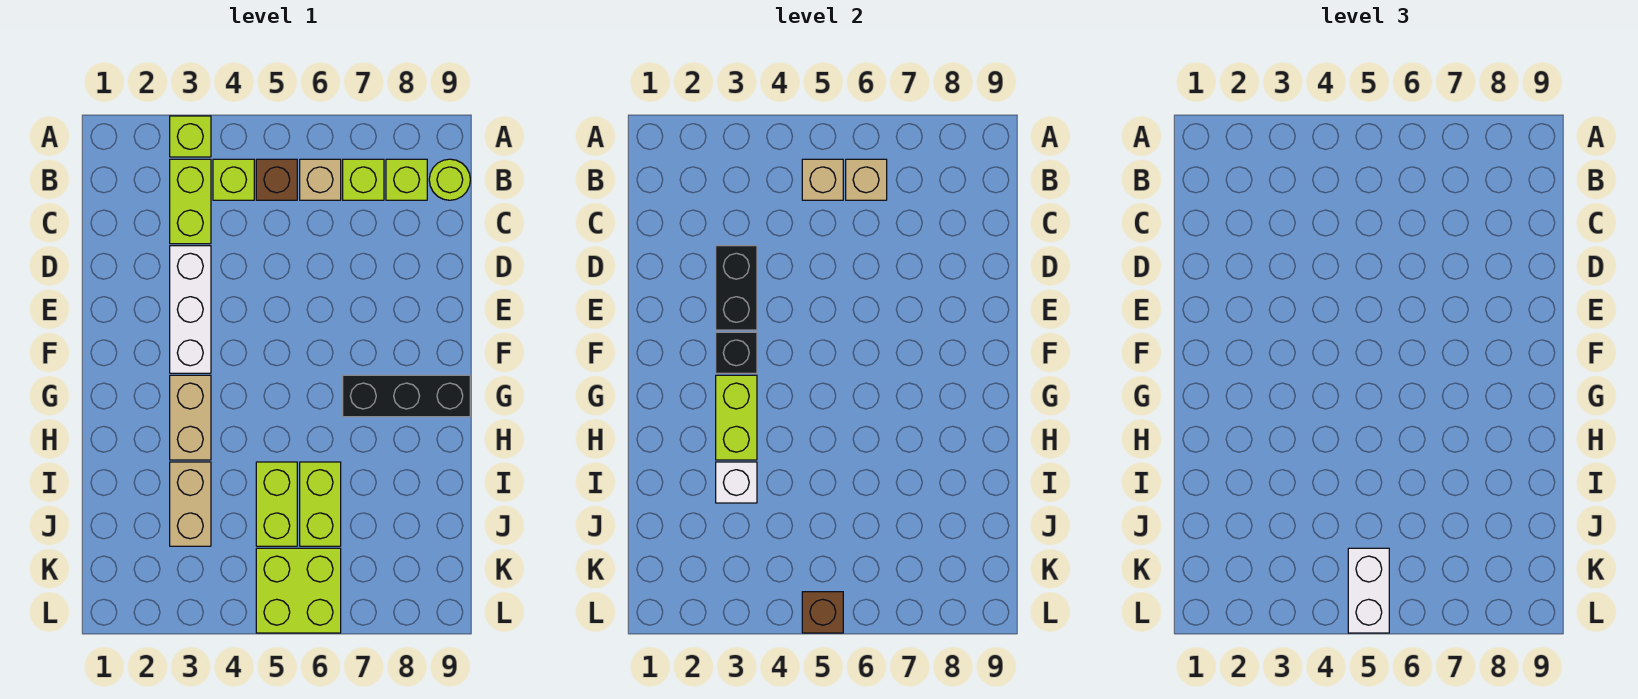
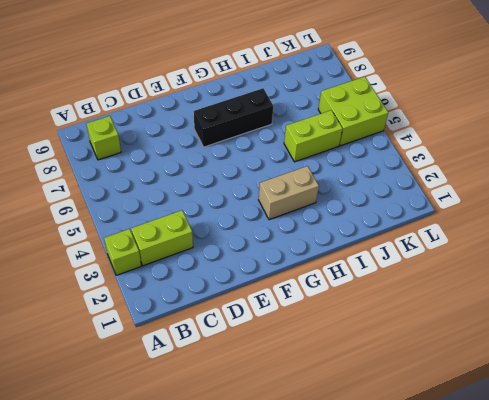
black brick F7:H7 level 1 -> black brick G7:G9 level 1
none -> lime brick B4 level 1
none -> brown brick B5 level 1
none -> tan brick B6 level 1

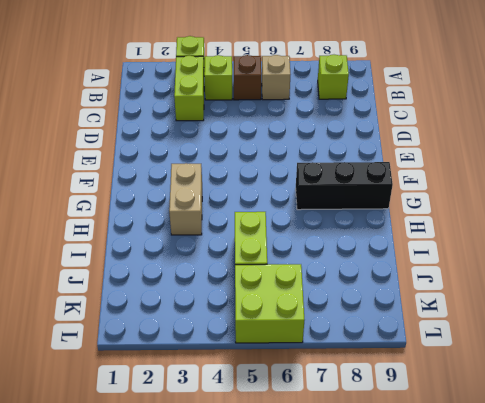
none -> lime brick B7 level 1
none -> lime round brick B9 level 1
none -> white brick D3:F3 level 1

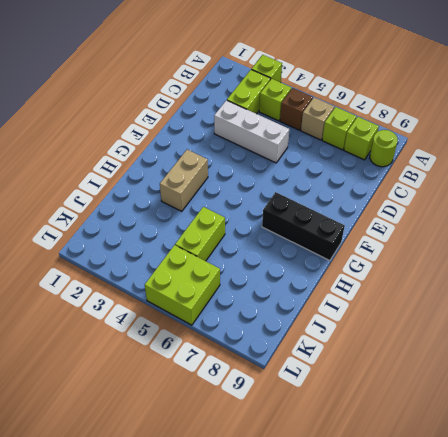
white brick D3:D5 level 1 -> white brick D3:F3 level 1
none -> tan brick I3:J3 level 1
none -> lime brick I6:J6 level 1
none -> tan brick B5 level 2

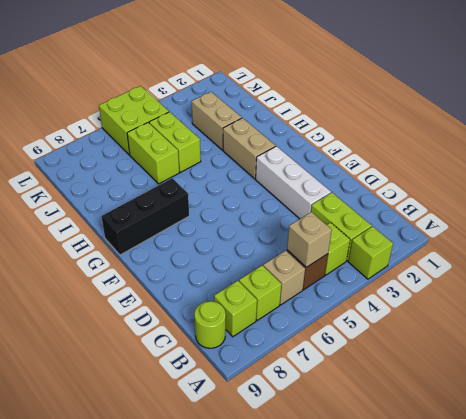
none -> tan brick B6 level 2
none -> black brick D3:E3 level 2
none -> black brick F3 level 2

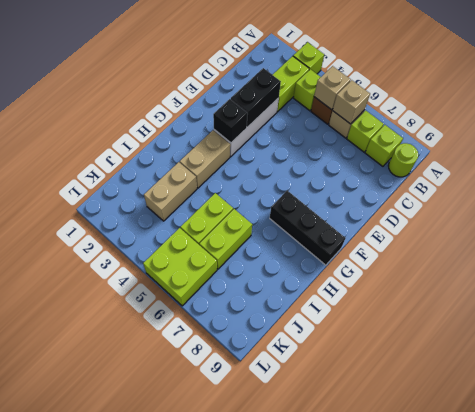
none -> lime brick G3:H3 level 2
none -> white brick I3 level 2
none -> brown brick L5 level 2

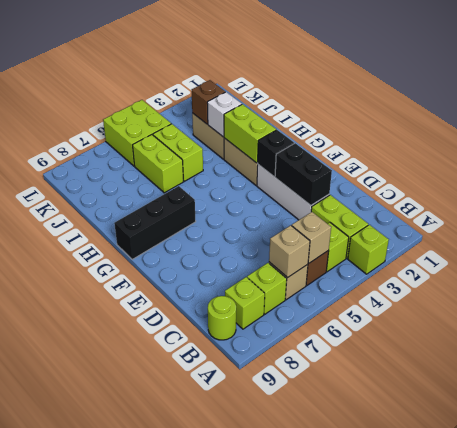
brown brick J3 level 2 -> brown brick L5 level 2
none -> white brick K5:L5 level 3

